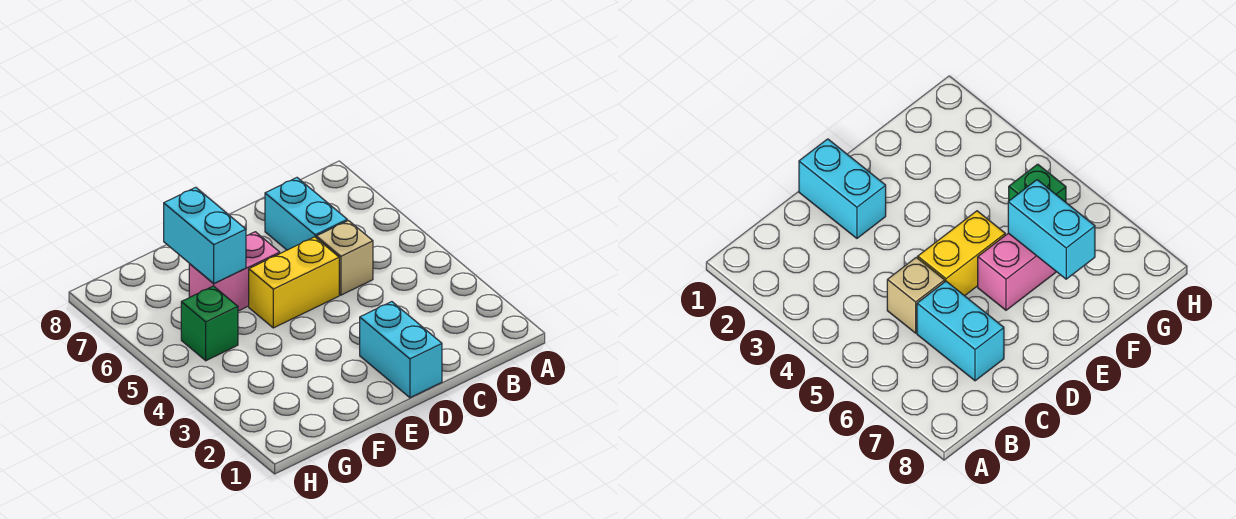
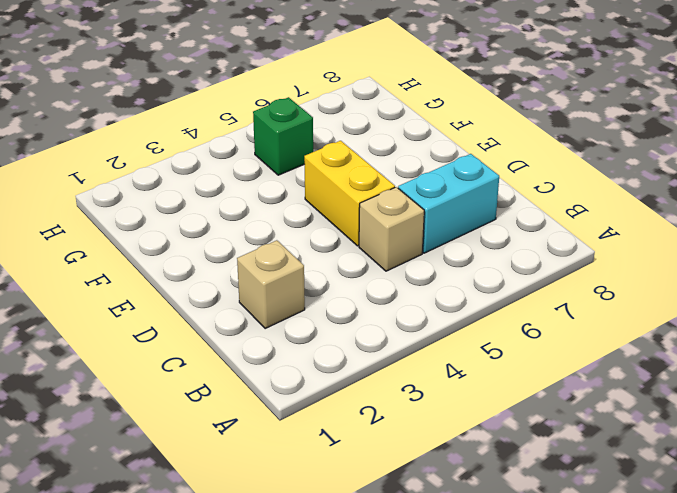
tan brick C2 level 1 -> none
none -> cyan brick D1:D2 level 1
none -> pink brick E6:F6 level 1

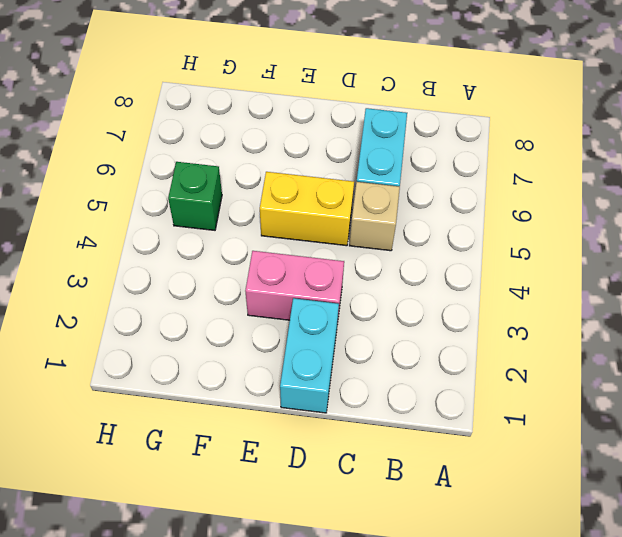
pink brick D3:E3 level 1 -> pink brick E6:F6 level 1
none -> cyan brick F6:F7 level 2

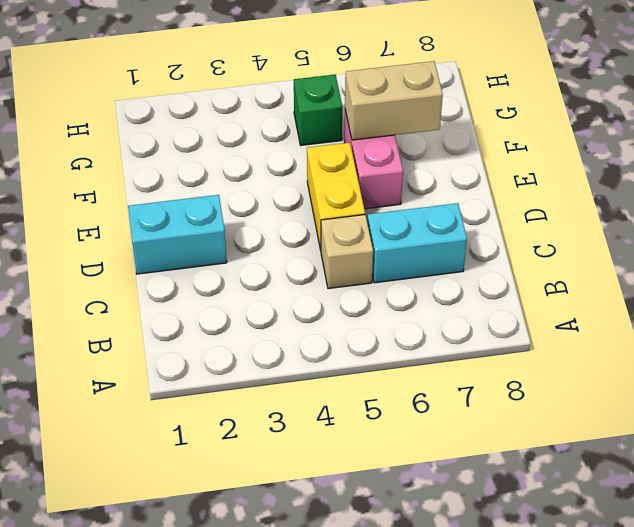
tan brick F6:F7 level 2 -> cyan brick F6:F7 level 2

